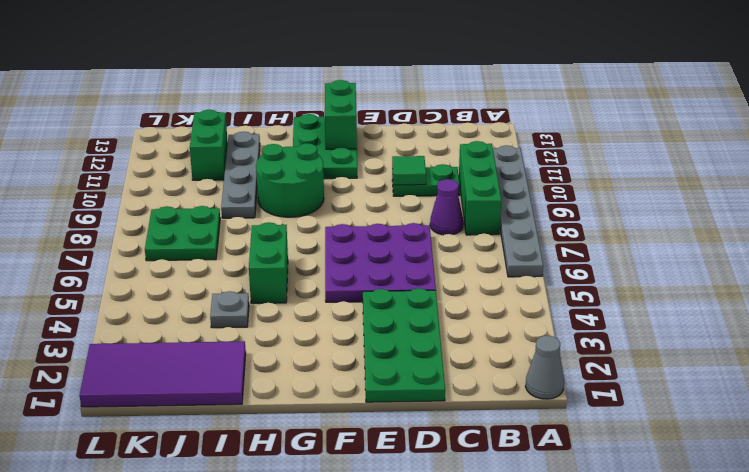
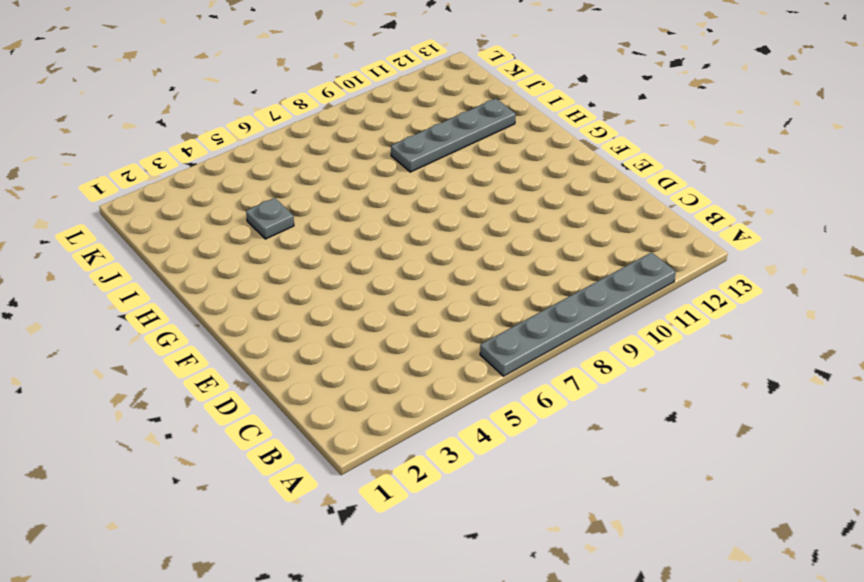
none -> grey cone A1 level 1
none -> green brick B8:B10 level 1
none -> purple cone C8 level 1

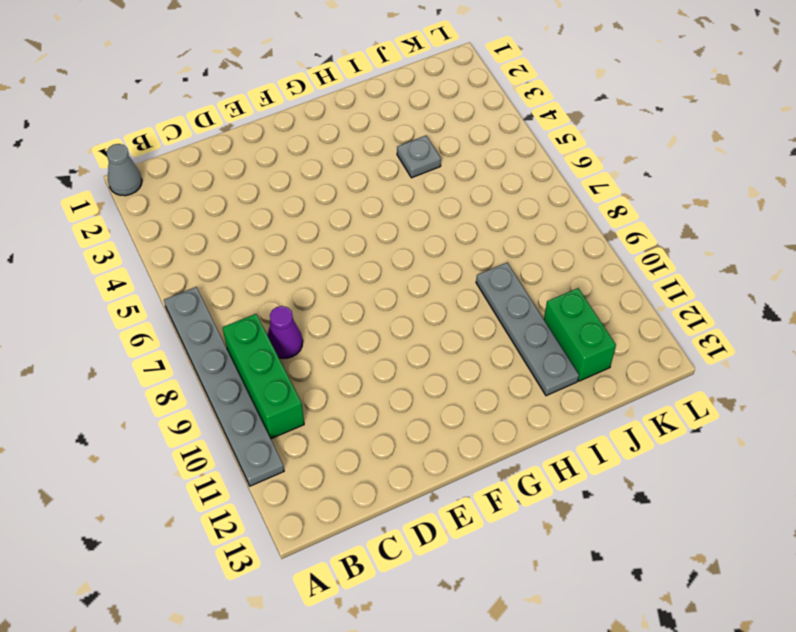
none -> green plate C10:D10 level 1
none -> green plate D1:E4 level 1
none -> purple plate D5:F7 level 1

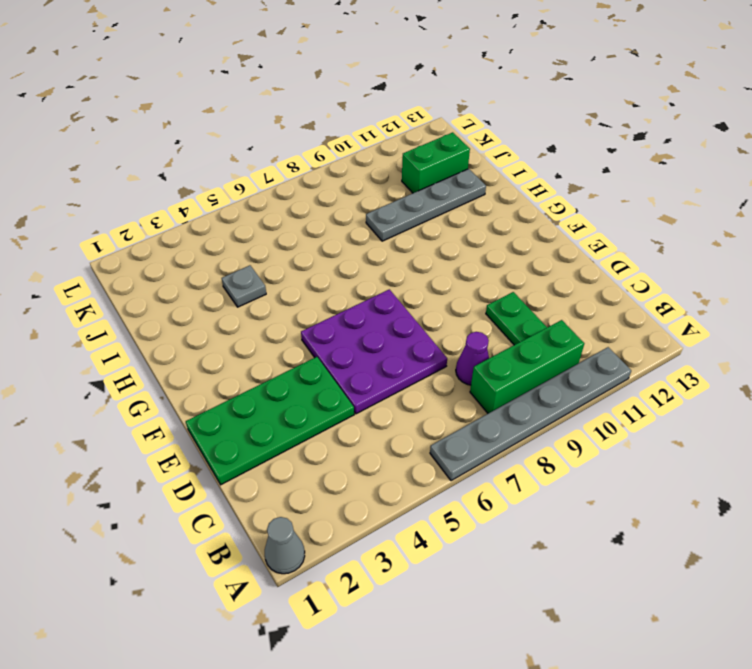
none -> green plate F11:G13 level 1
none -> green round brick G9:H10 level 1
none -> green brick H5:H6 level 1

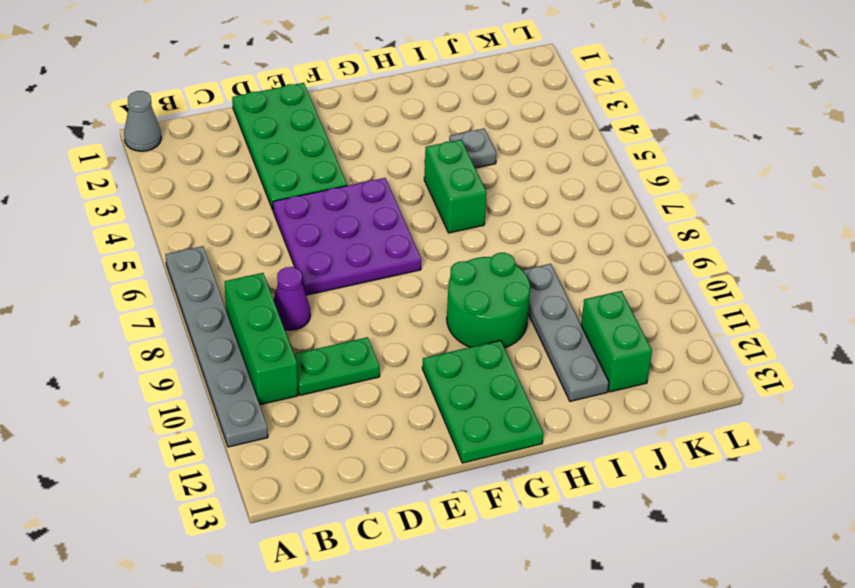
none -> purple tile I1:L2 level 1
none -> green plate J7:K8 level 1
none -> green tile D10 level 2

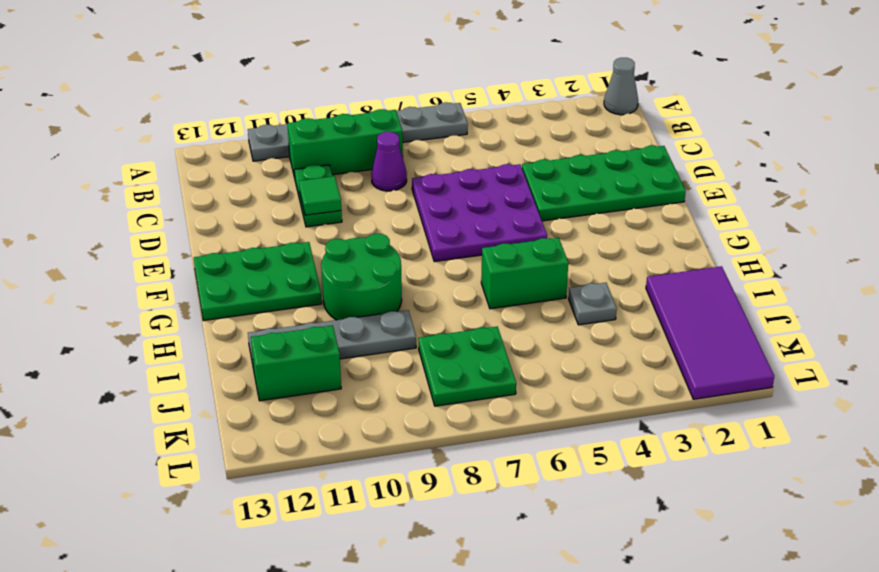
none -> green brick F12:F13 level 2

